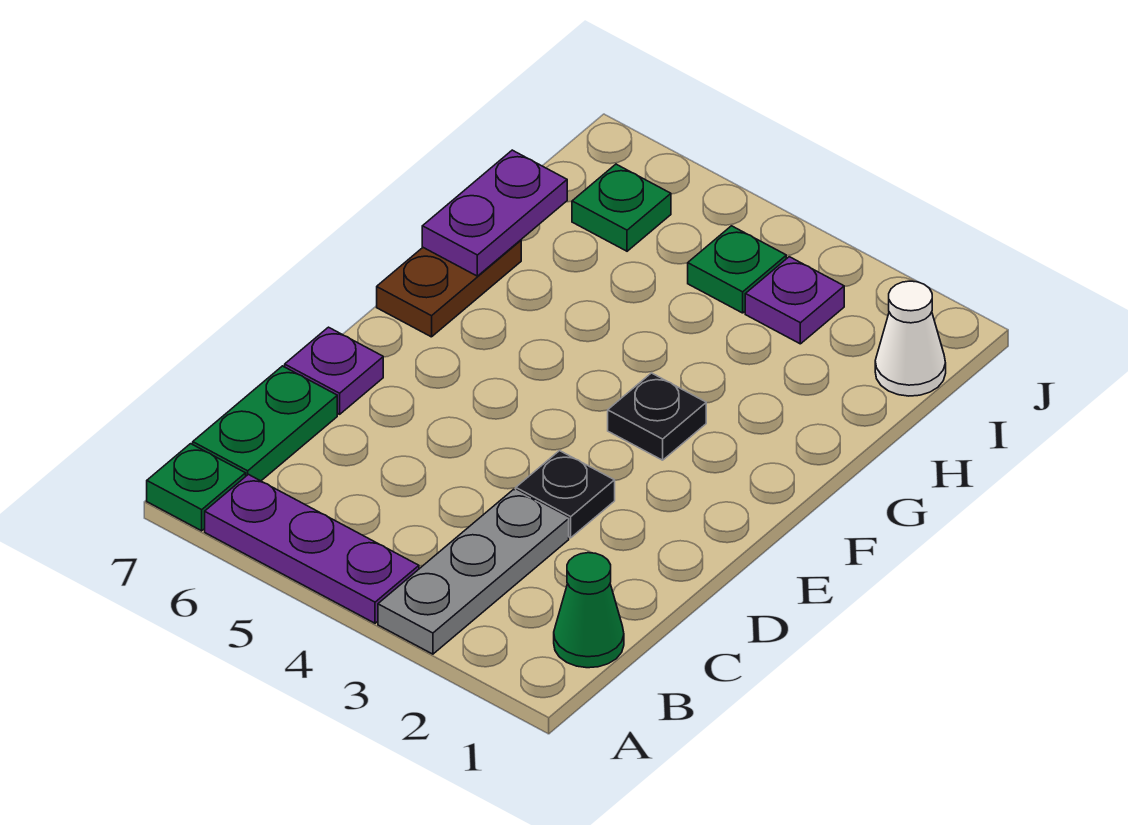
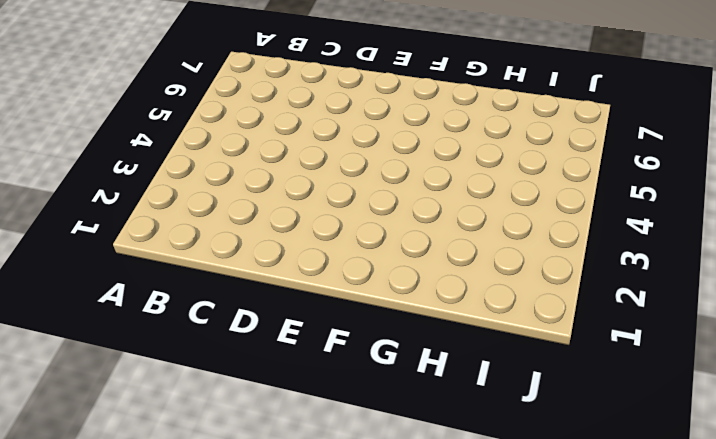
none -> grey plate A3:C3 level 1
none -> purple plate A4:A6 level 1
none -> green plate A7 level 1

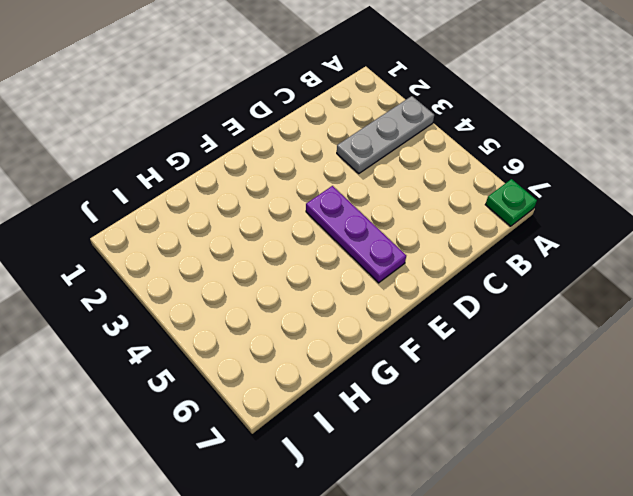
purple plate E4:E6 level 1 -> purple plate A4:A6 level 1
none -> green cone B1 level 1
none -> green plate B7:C7 level 1
none -> black plate D3 level 1

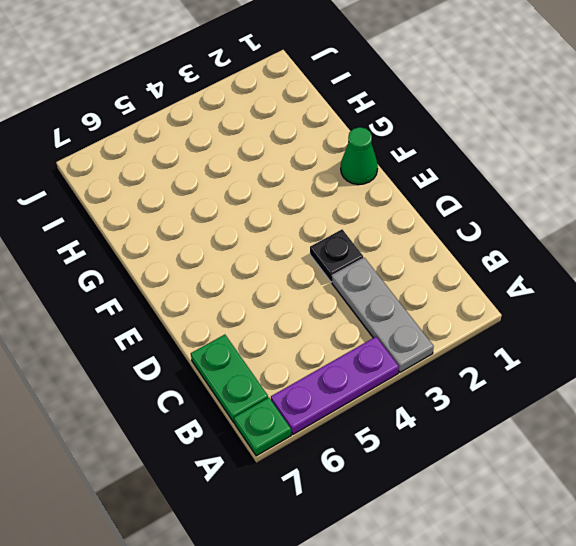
green cone F1 level 1 -> green cone B1 level 1
none -> purple plate D7 level 1
none -> black plate F3 level 1
none -> brown plate F7:G7 level 1

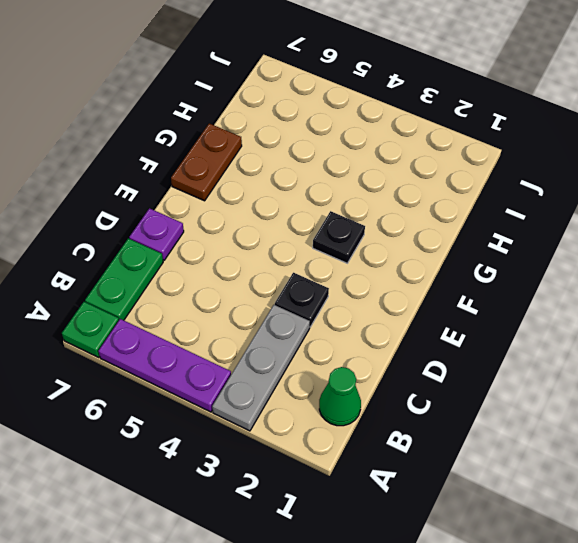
none -> white cone I1 level 1
none -> purple plate I3 level 1
none -> green plate I4 level 1

